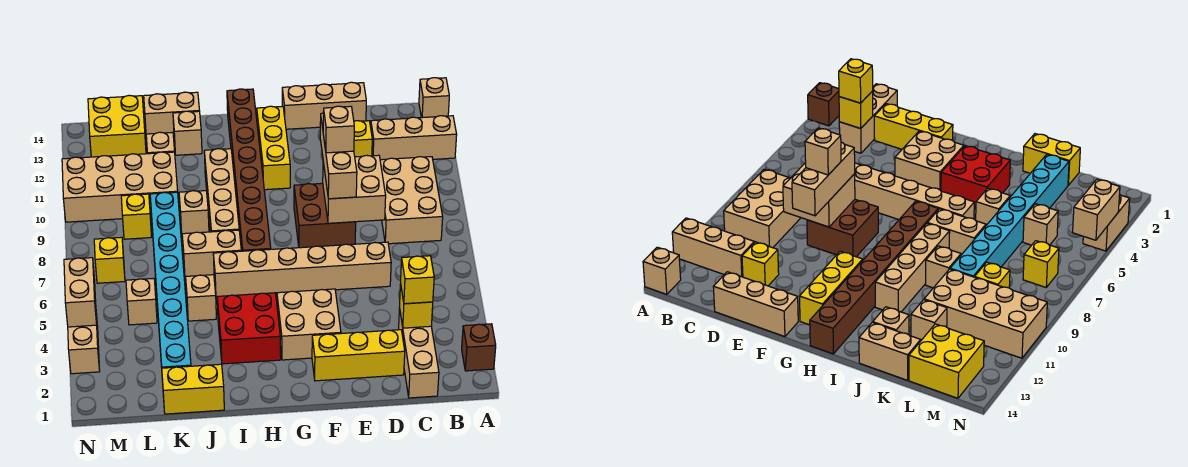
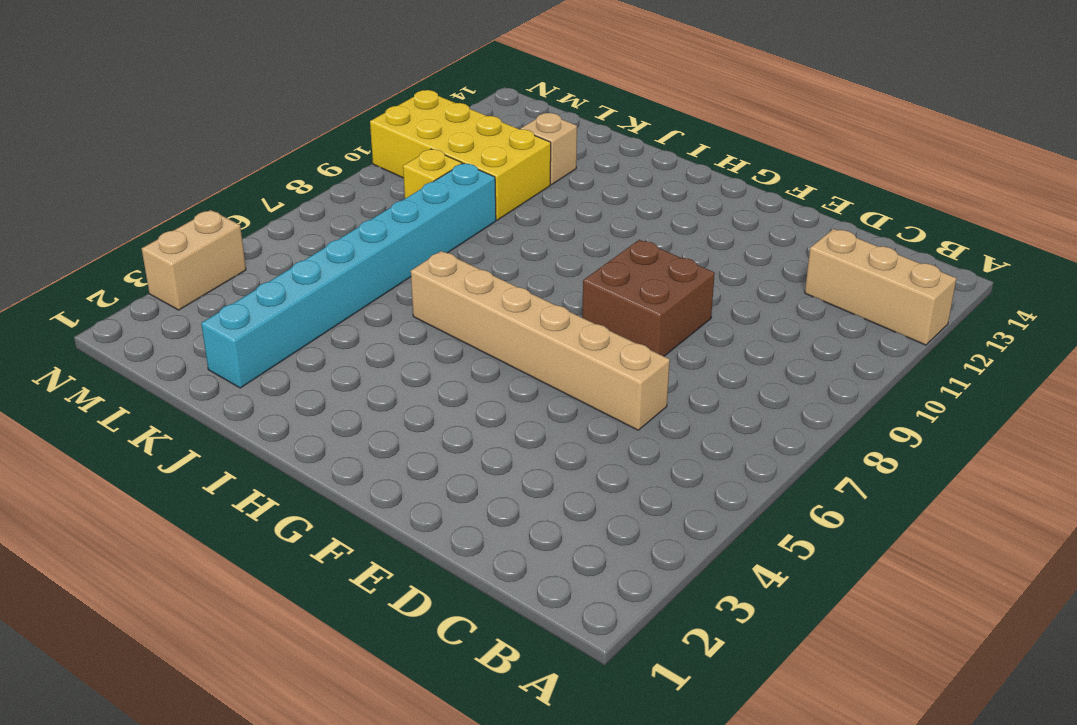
yellow brick K10:N11 level 1 -> tan brick K10:N11 level 1
none -> brown brick A2 level 1
none -> tan brick A14 level 1
none -> tan brick B8:C10 level 1
none -> tan brick C1:C3 level 1

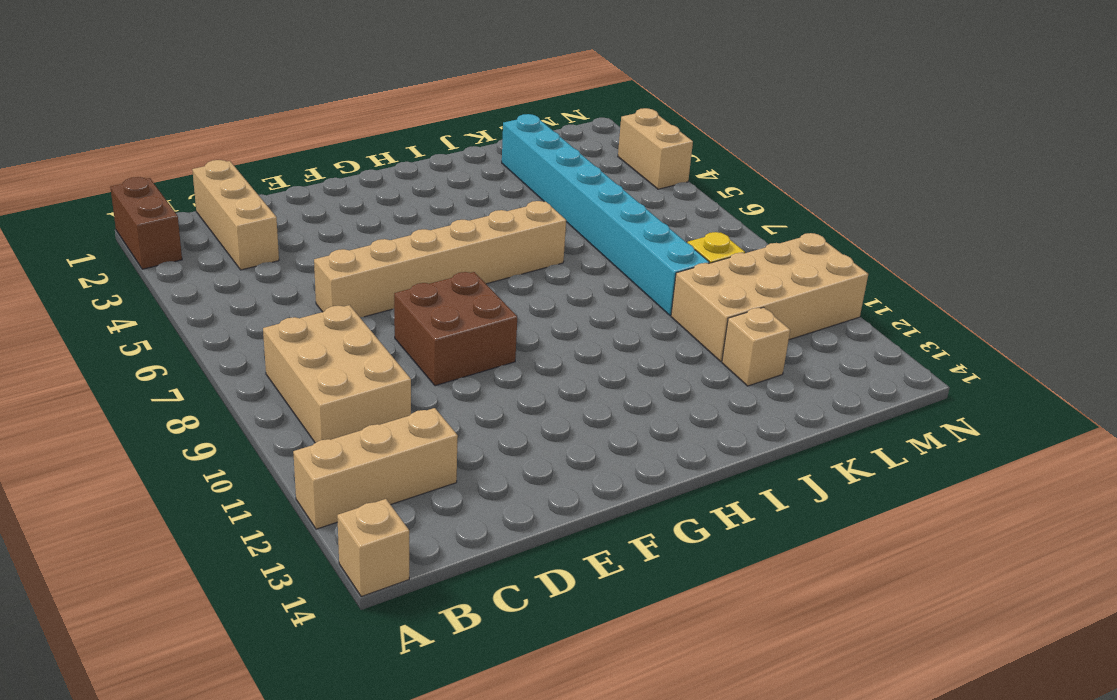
brown brick A1:A2 level 1 -> brown brick A2 level 1
none -> yellow brick D2:F2 level 1
none -> yellow brick D12 level 1
none -> tan brick D14:F14 level 1
none -> tan brick F3:G4 level 1

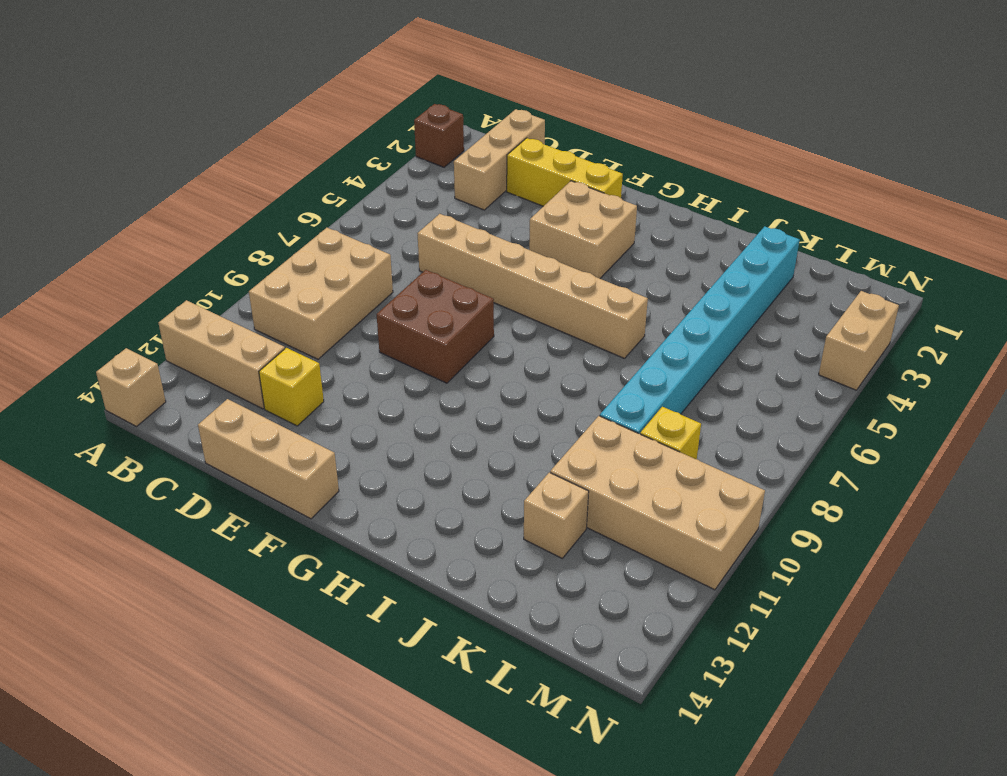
none -> yellow brick G11:G13 level 1
none -> red brick H3:I4 level 1
none -> brown brick H7:H14 level 1
none -> tan brick I7:J7 level 1

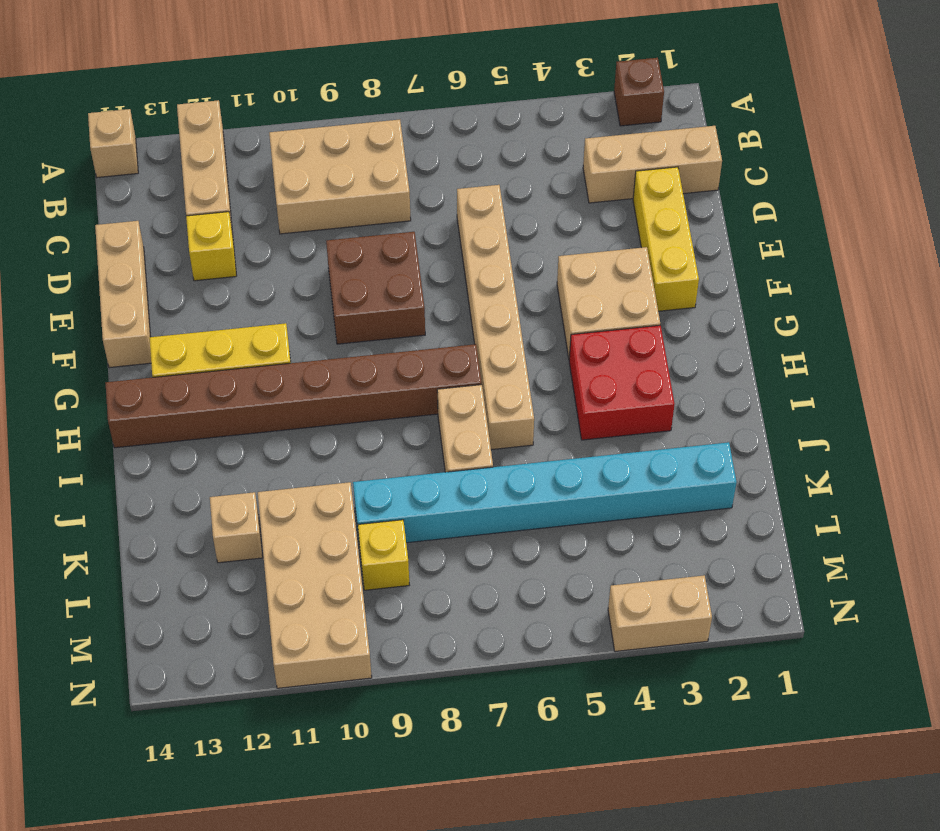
none -> tan brick I8:I11 level 1
none -> yellow brick J1:K1 level 1
none -> tan brick J5 level 1
none -> tan brick J9 level 1

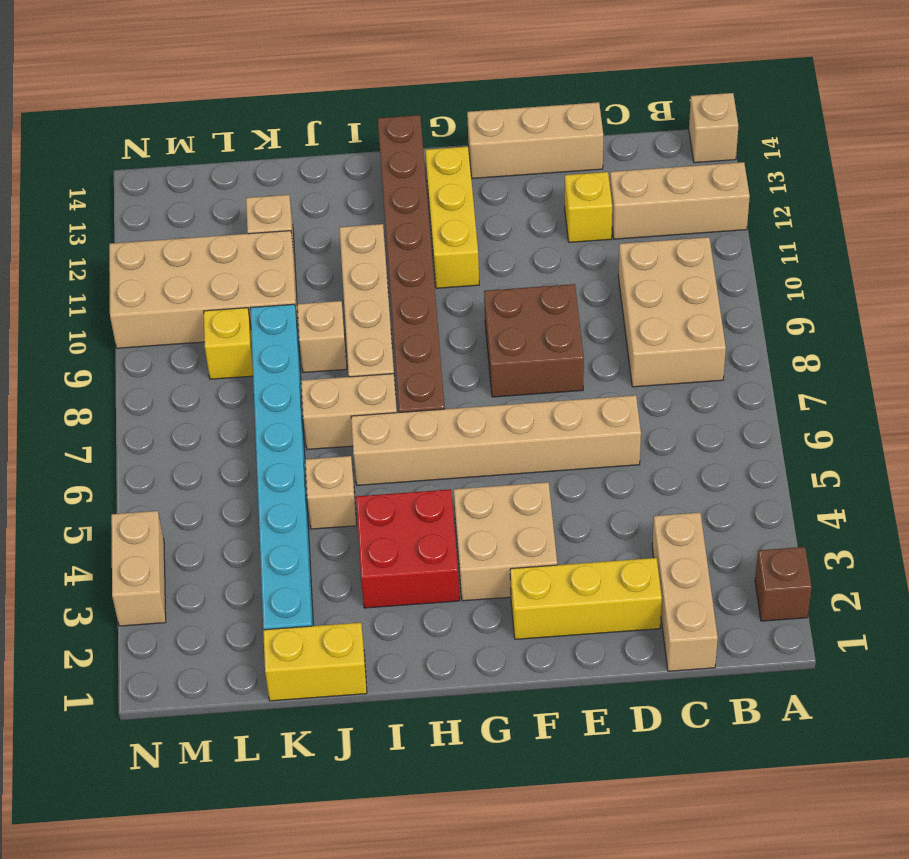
none -> tan brick J13 level 1
none -> tan brick J14:K14 level 1
none -> tan brick L5 level 1
none -> yellow brick L13:M14 level 1

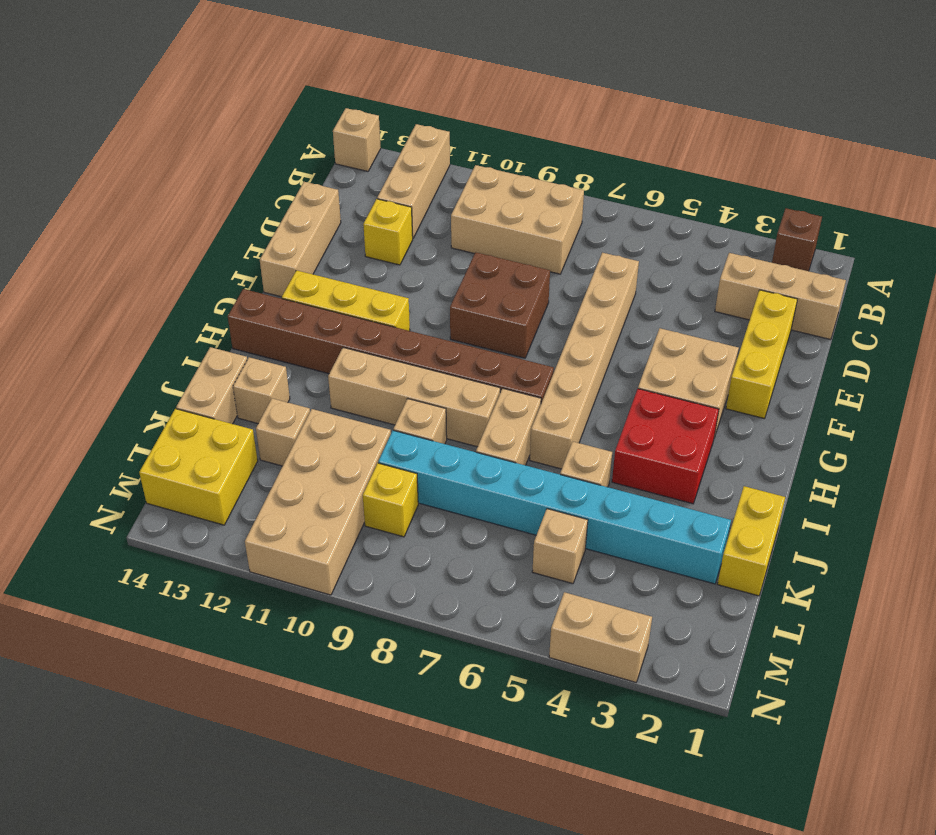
none -> yellow brick M7 level 1
none -> yellow brick C3 level 2
none -> tan brick D8:E9 level 2
none -> tan brick N4:N5 level 2

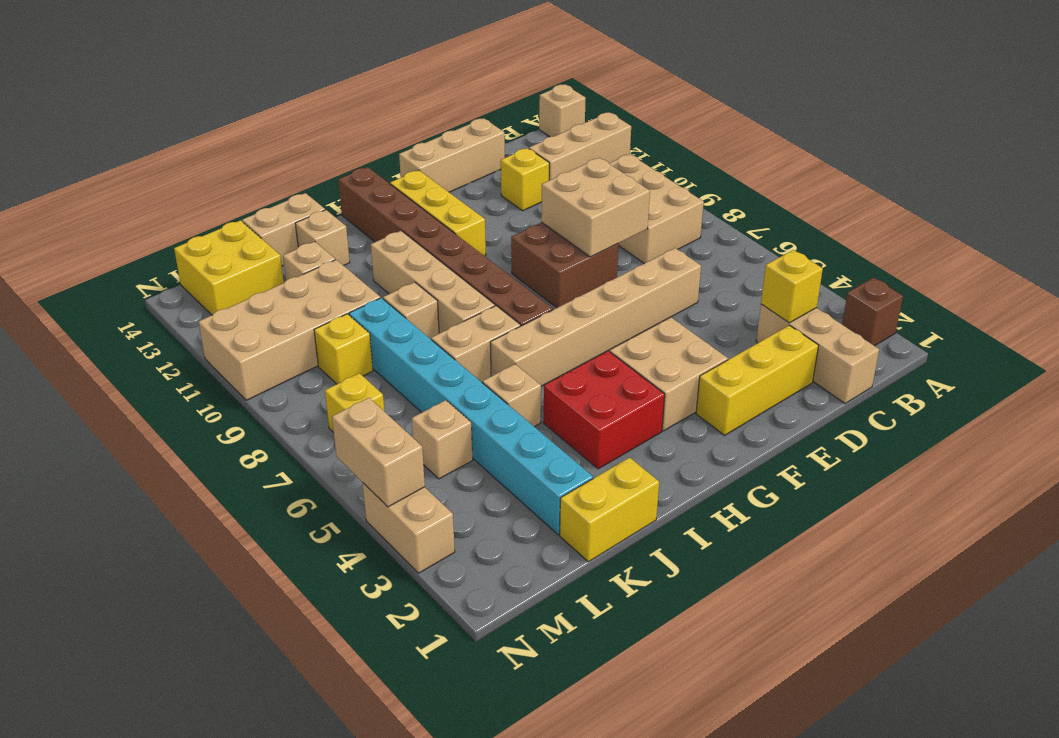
none -> yellow brick C3 level 3
none -> tan brick E8:E10 level 3
none -> tan brick E9 level 4

